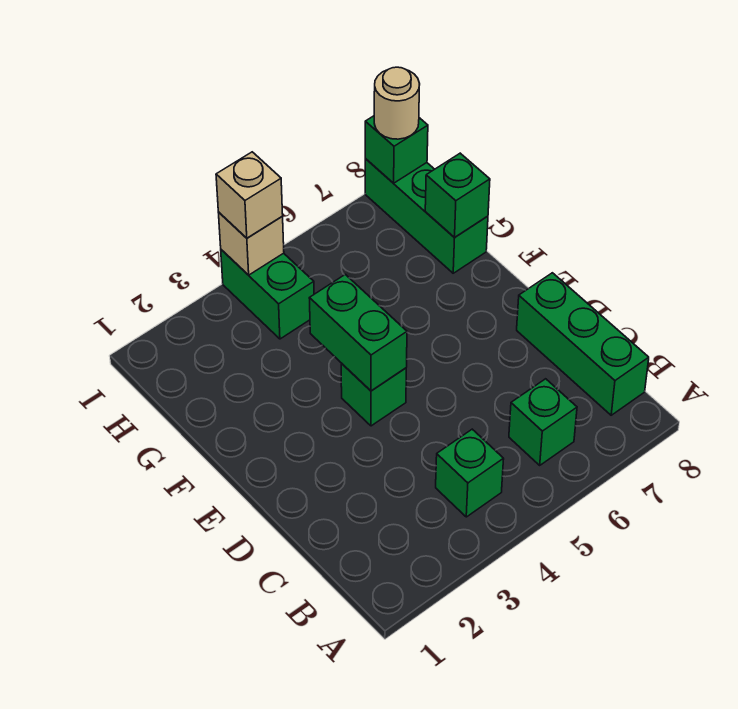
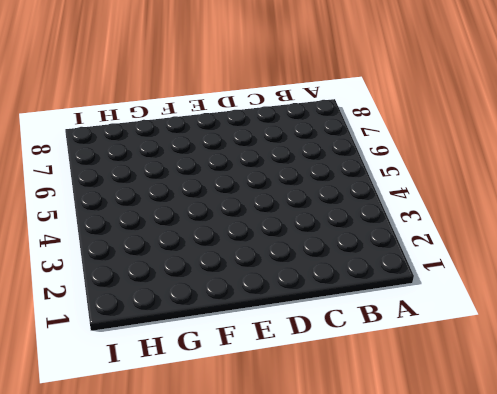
none -> green brick B4 level 1
none -> green brick B6 level 1
none -> green brick B8:D8 level 1

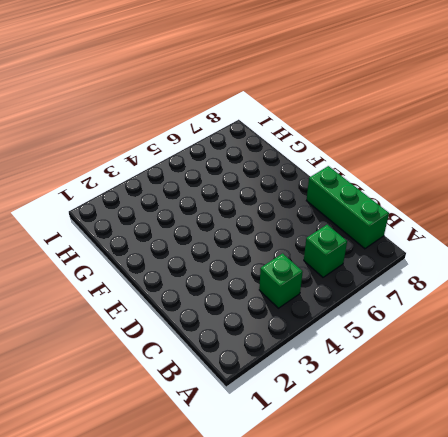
none -> green brick E4 level 1
none -> green brick G8:I8 level 1
none -> green brick H4:I4 level 1

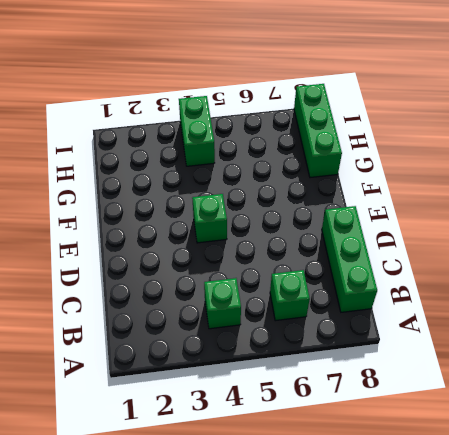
none -> green brick E4:F4 level 2
none -> green brick G8 level 2
none -> tan brick I4 level 2

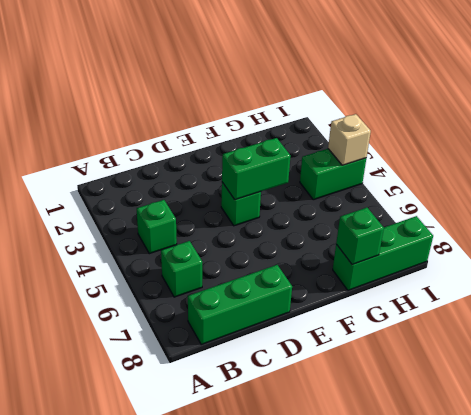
none -> green brick I8 level 2
none -> tan brick I4 level 3
none -> tan round brick I8 level 3

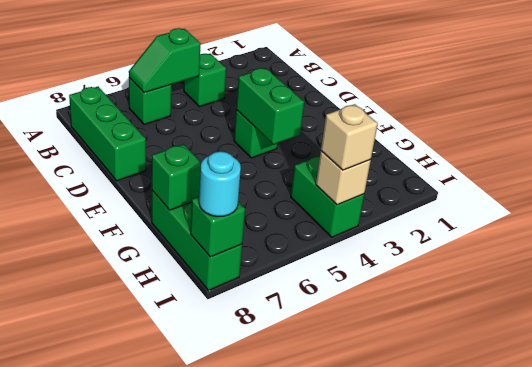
green slope B5:B6 level 2 top 5 -> none
cyan round brick I8 level 3 -> tan round brick I8 level 3

